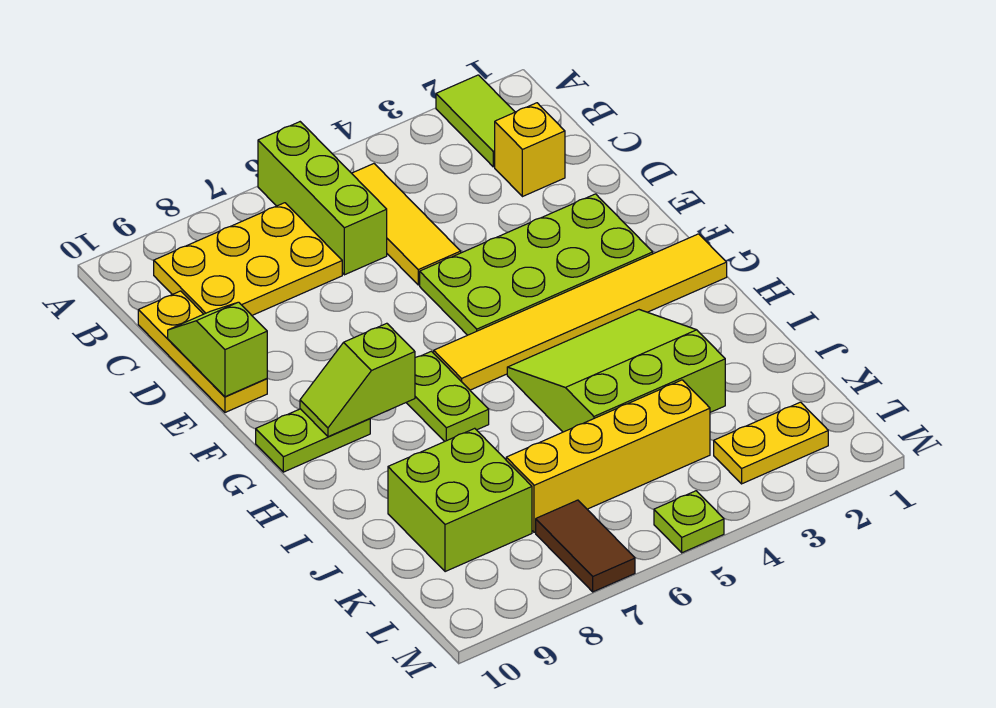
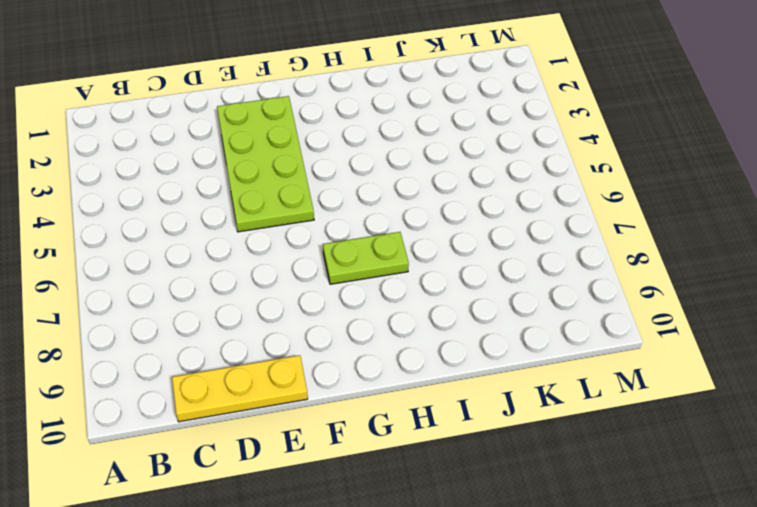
none -> lime tile A2:B2 level 1
none -> lime brick A6:C6 level 1
none -> yellow tile B5:D5 level 1

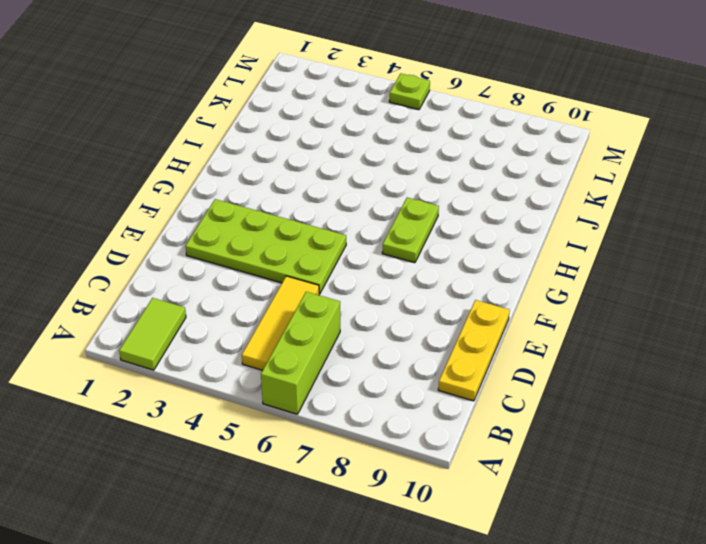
none -> yellow plate B7:C9 level 1
none -> yellow brick C2 level 1
none -> yellow tile G1:G6 level 1

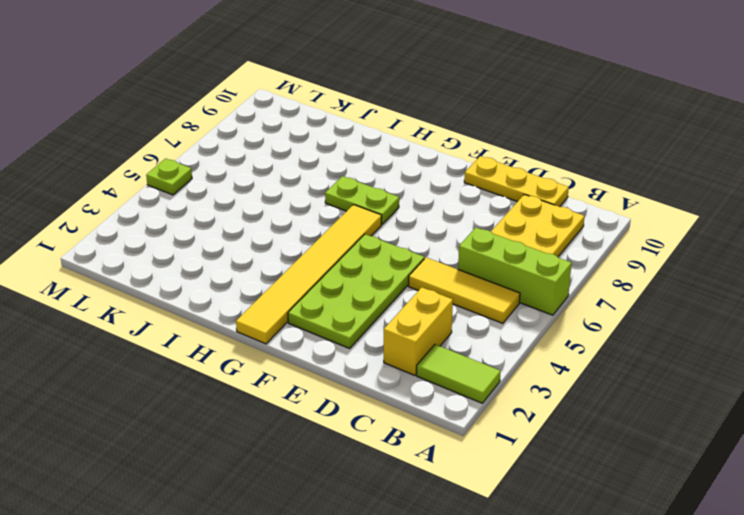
yellow brick C2:C3 level 1 -> yellow brick C2 level 1
none -> lime plate G9:G10 level 1
none -> lime slope H3:J5 level 1 top J
none -> lime brick J8:K9 level 1

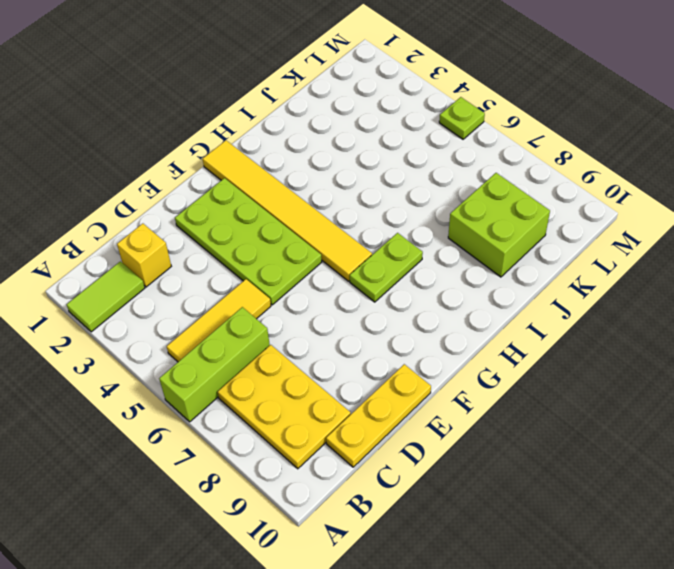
none -> lime plate G9:G10 level 1
none -> lime slope H3:J5 level 1 top J
none -> yellow brick K4:K7 level 1

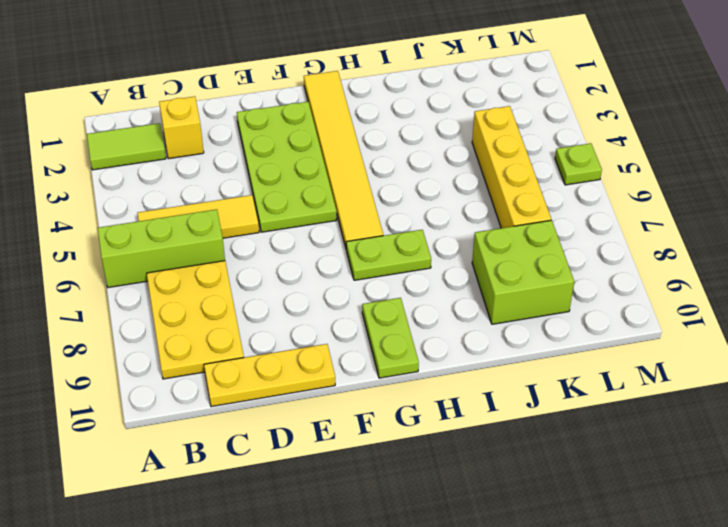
none -> lime slope H3:J5 level 1 top J
none -> yellow plate L2:L3 level 1
none -> brown tile L7:M7 level 1

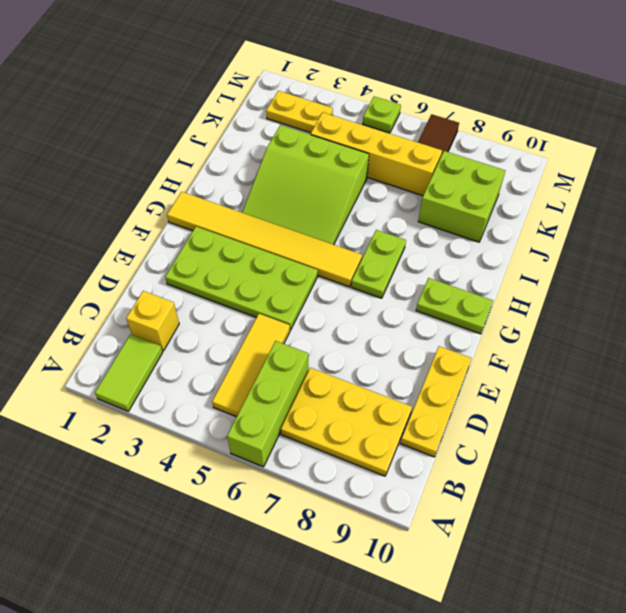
none -> lime slope D10:E10 level 2 top E
none -> lime slope G8:G9 level 2 top 8

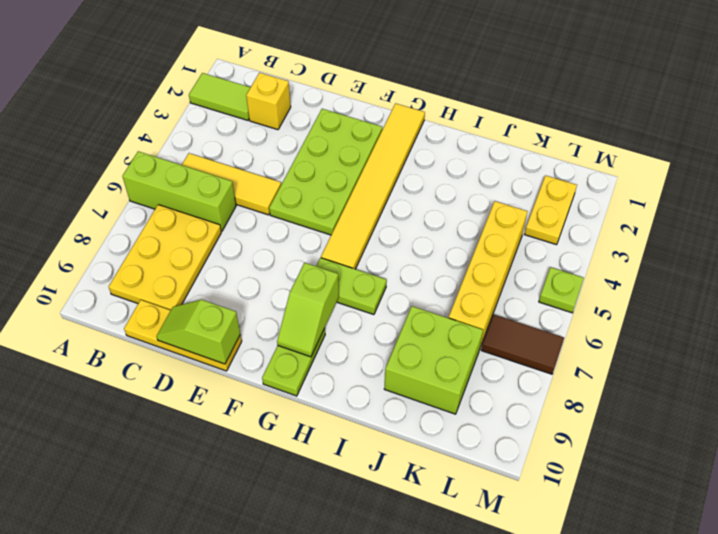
none -> lime slope H3:J5 level 1 top J

